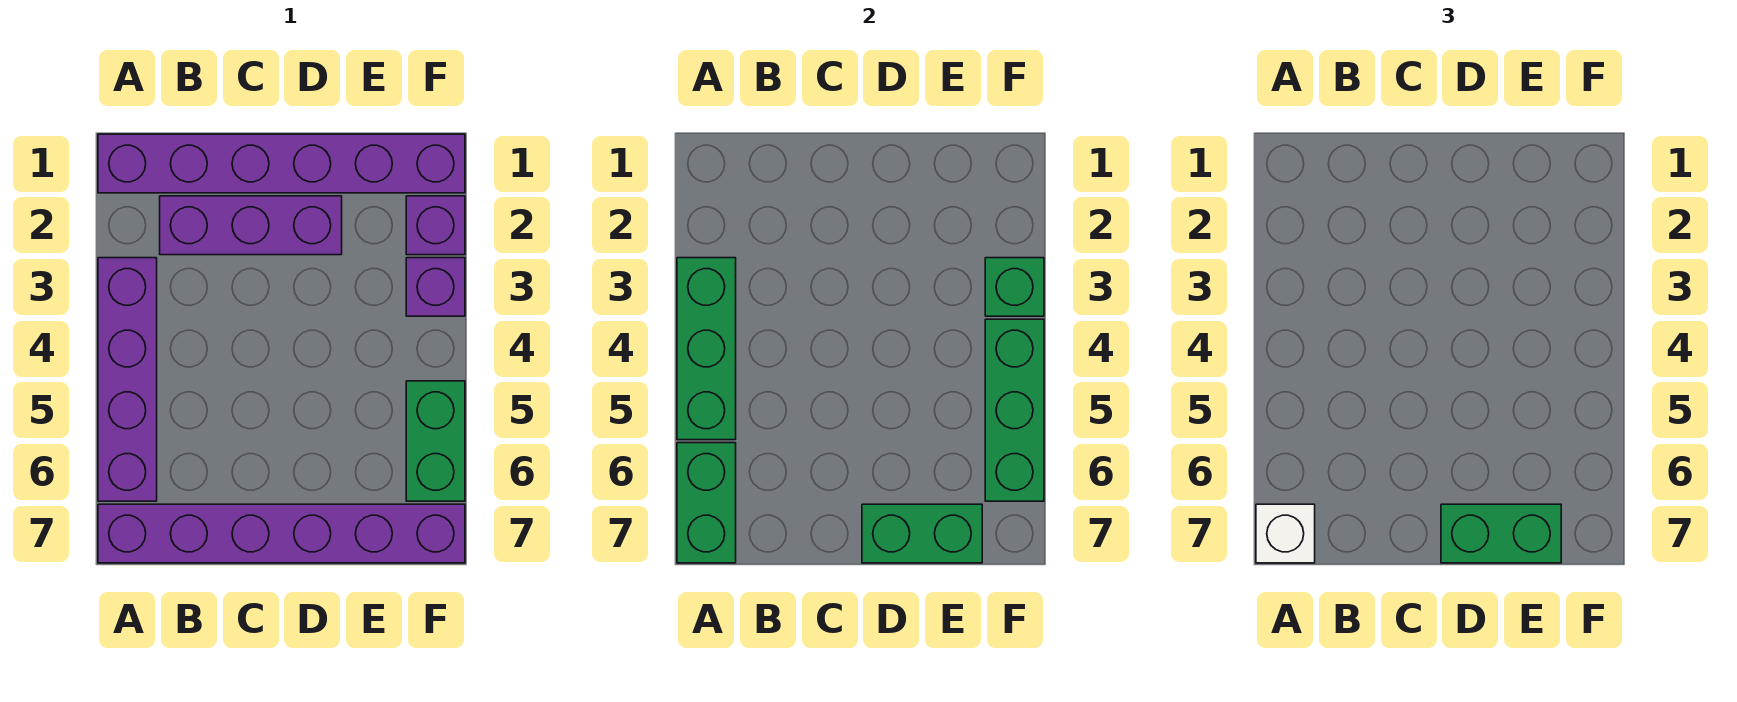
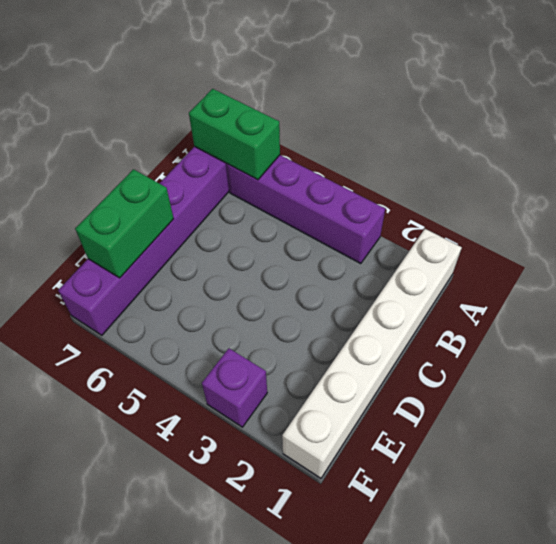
white brick A1:F1 level 1 -> purple brick A1:F1 level 1
none -> purple brick B2:D2 level 1
none -> purple brick F2 level 1
none -> green brick F5:F6 level 1

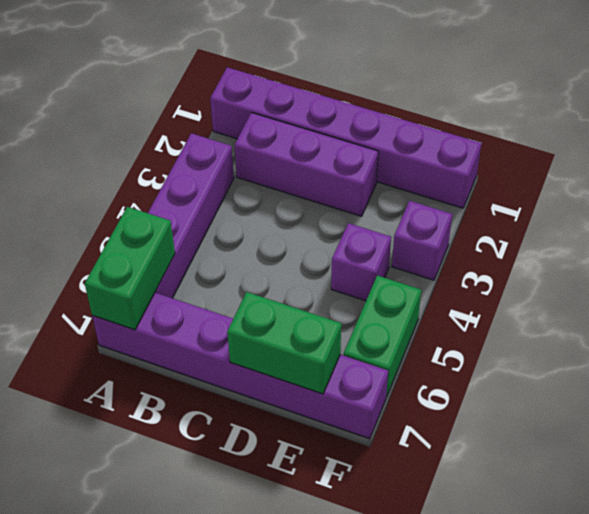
purple brick E4 level 1 -> purple brick F2 level 1
none -> green brick A3:A5 level 2
none -> green brick F3 level 2
none -> green brick F4:F6 level 2

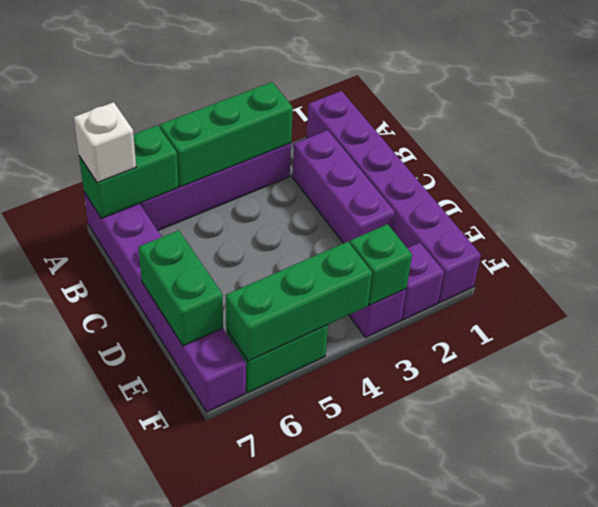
none -> green brick D7:E7 level 3

